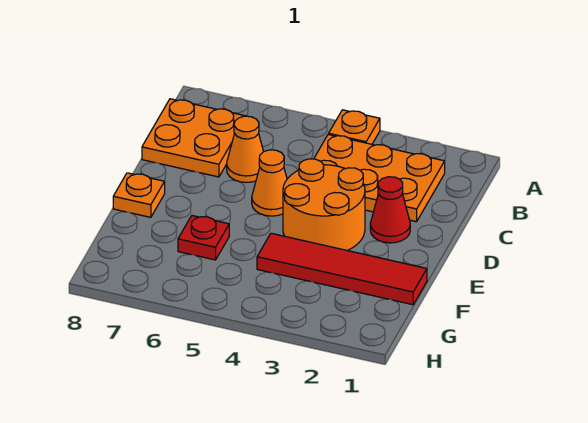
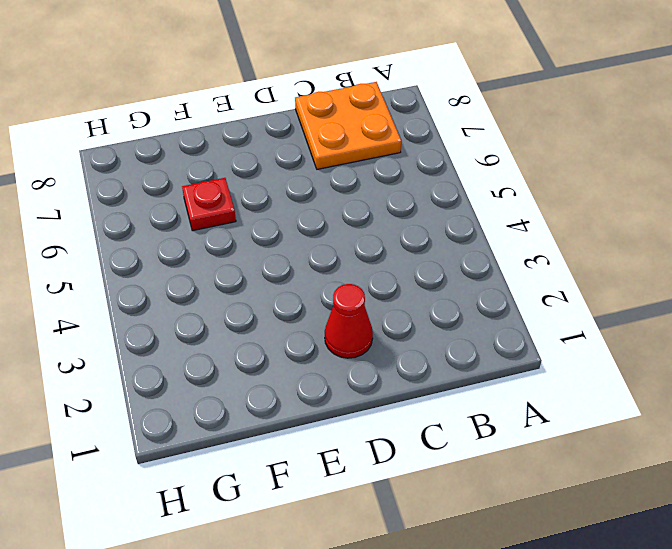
none -> orange plate A4 level 1
none -> orange plate B2:C4 level 1

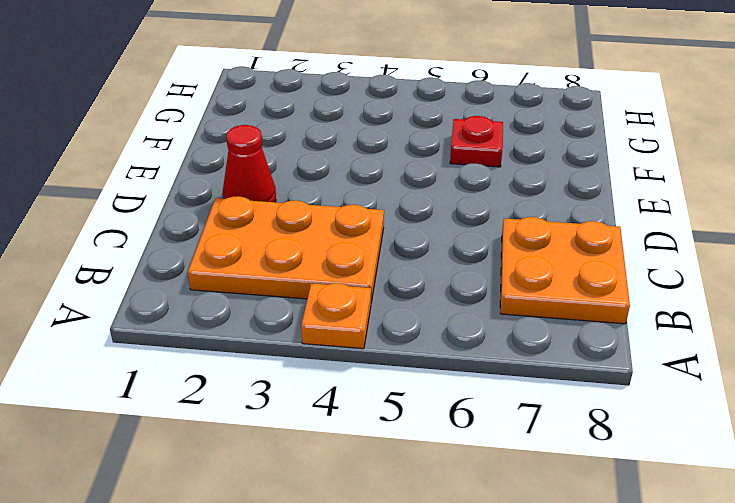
none -> orange cone C6 level 1
none -> orange round brick D3:E4 level 1

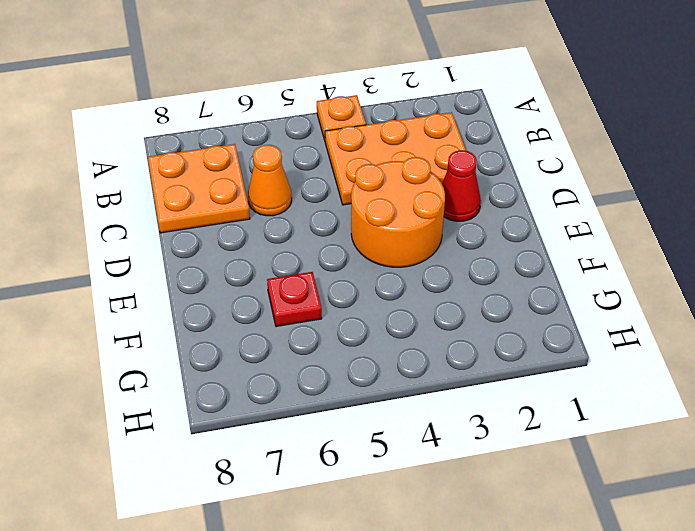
none -> orange cone D5 level 1
none -> orange plate E8 level 1

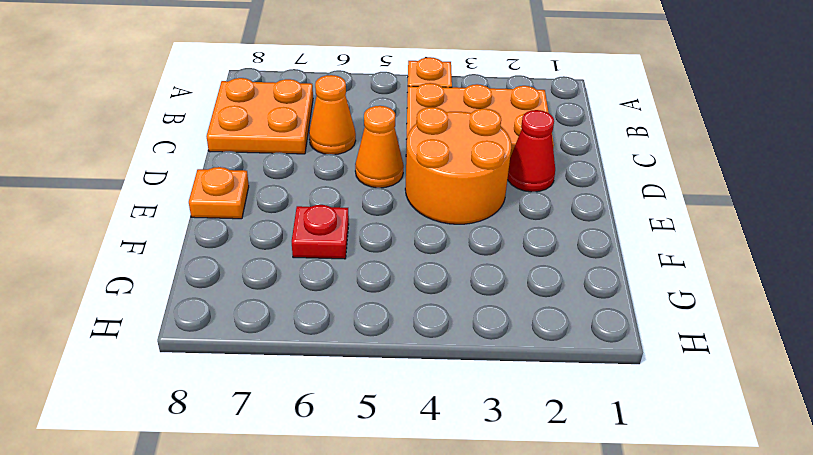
none -> red tile F1:F4 level 1

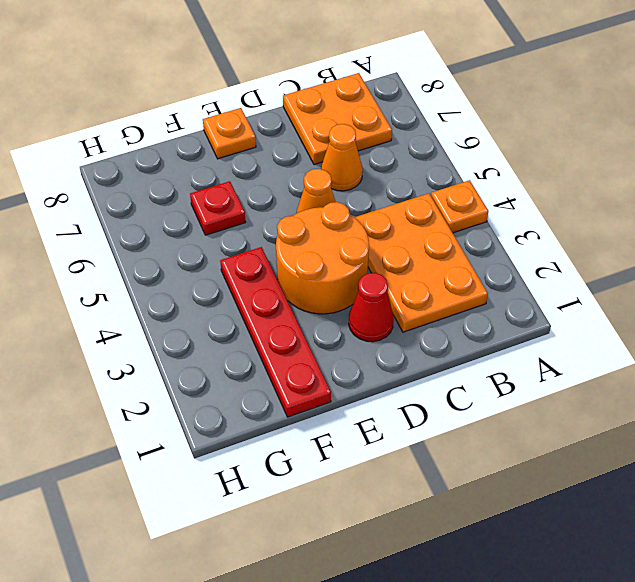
red plate F1:F4 level 1 -> red tile F1:F4 level 1

